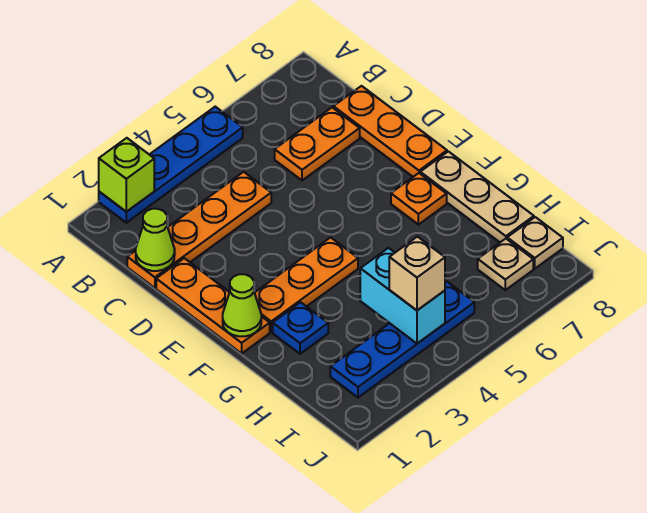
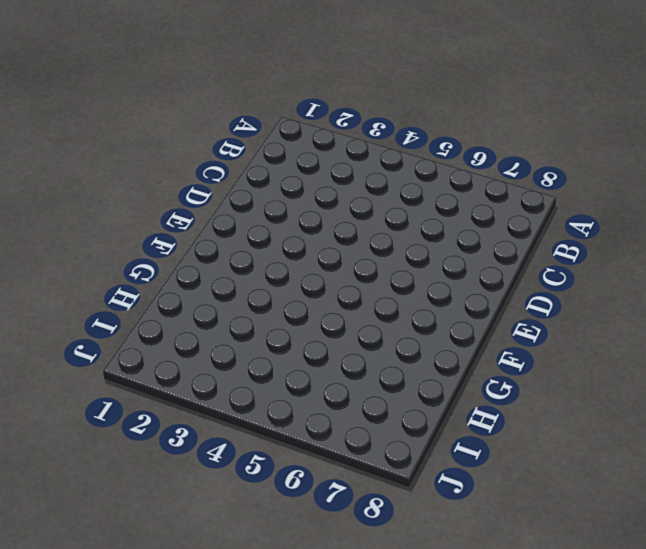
none -> blue plate A2:A5 level 1
none -> orange plate C1:C4 level 1
none -> orange plate C6:C7 level 1

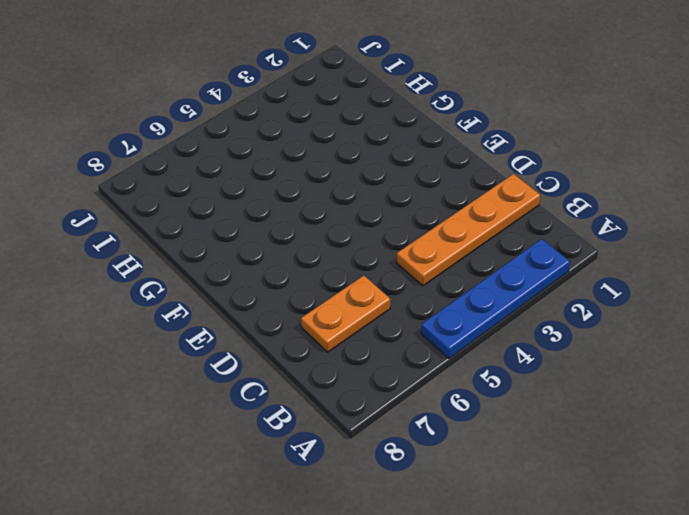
none -> orange plate C8:E8 level 1
none -> orange plate D1:F1 level 1
none -> orange plate F2:F4 level 1

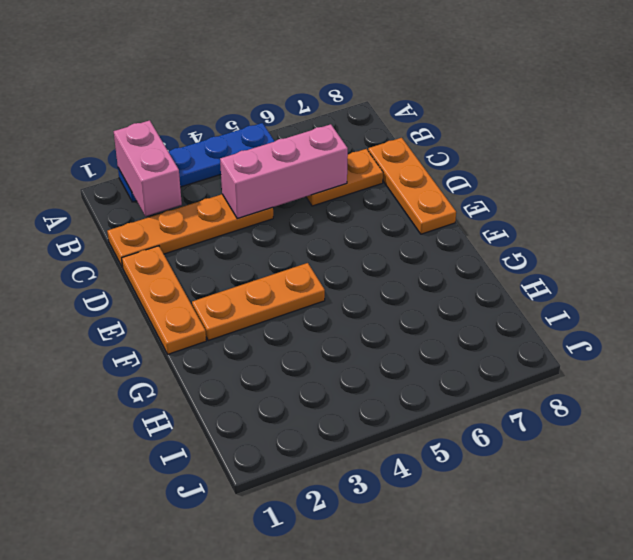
pink brick A2:B2 level 2 -> lime brick A2 level 2
pink brick C4:C6 level 2 -> none
none -> orange plate F7 level 1
none -> tan plate F8:H8 level 1
none -> blue plate G2 level 1

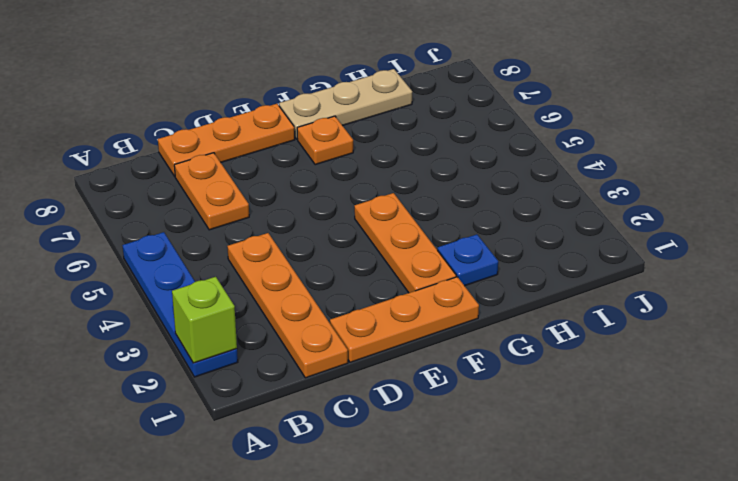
none -> blue plate I2:I5 level 1
none -> tan plate I7 level 1
none -> tan plate I8 level 1

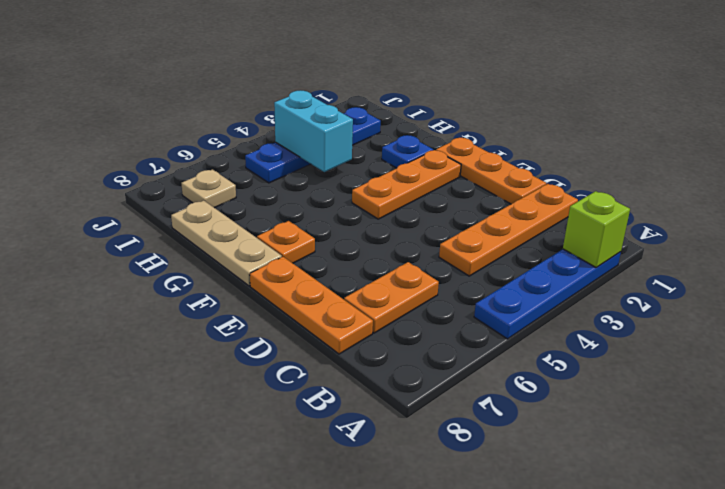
none -> tan plate I8 level 1
none -> lime cone C1 level 2
none -> lime cone F1 level 2

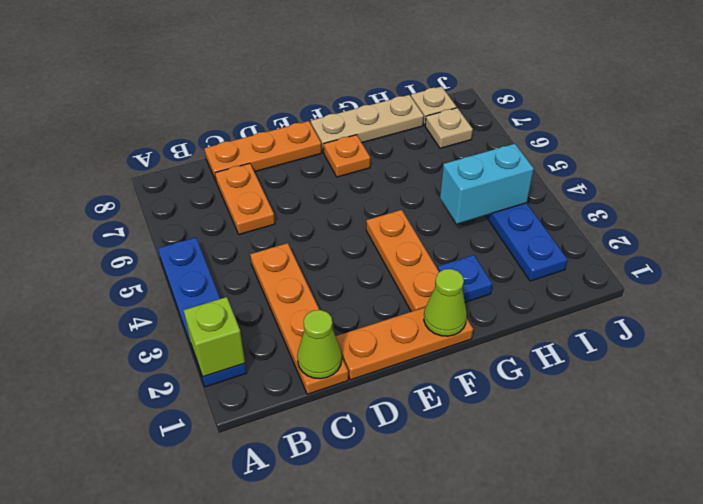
none -> tan brick I4 level 3

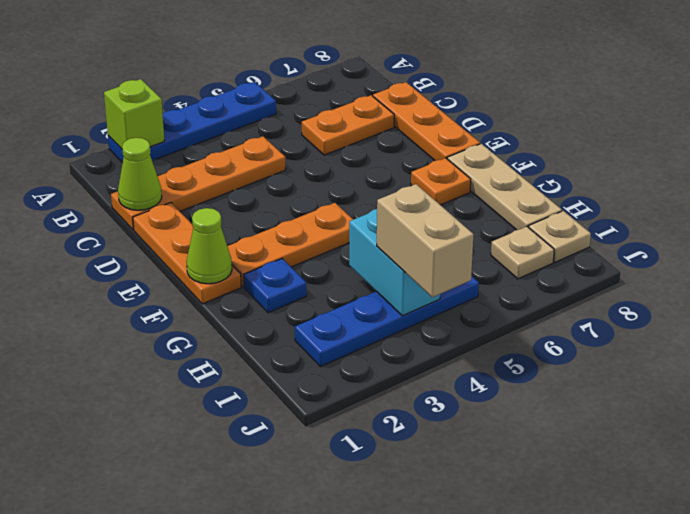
tan brick I4:J4 level 3 -> tan brick I4 level 3

